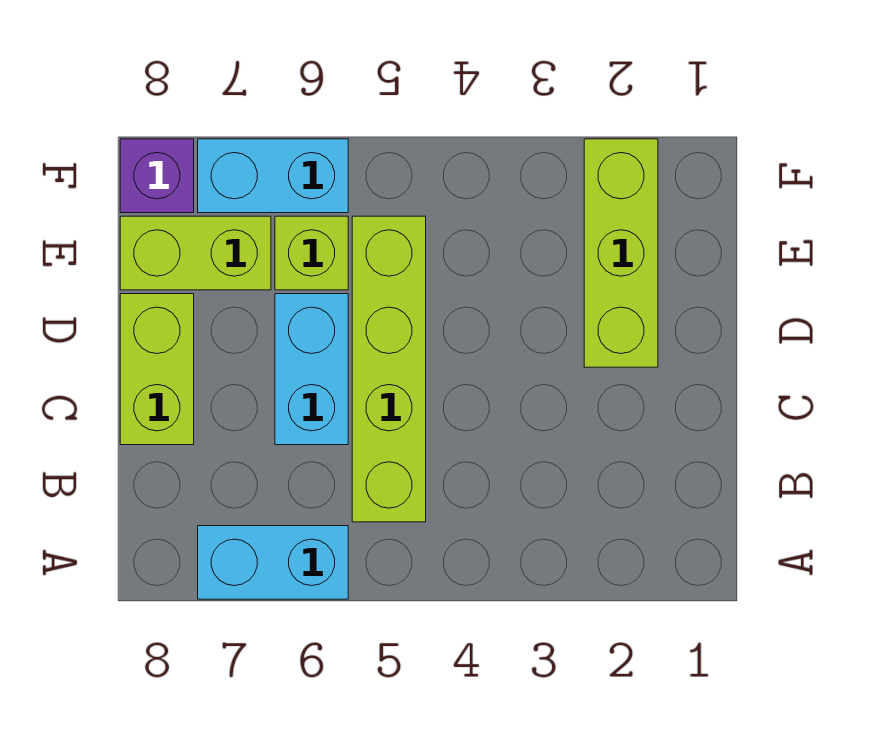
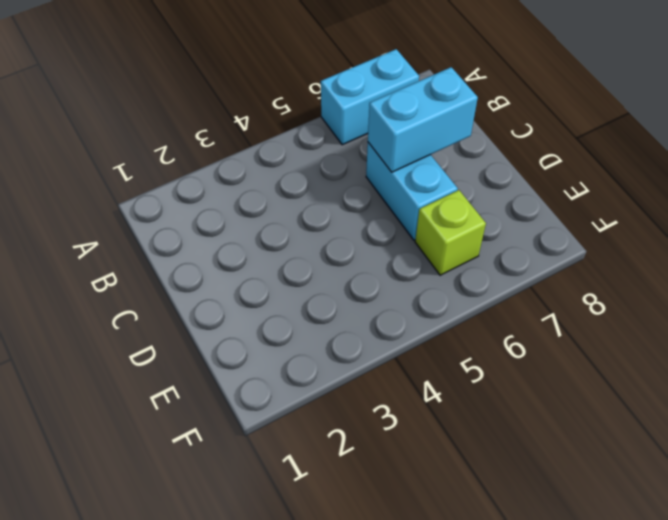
cyan brick C6:C7 level 2 -> cyan brick F6:F7 level 1
none -> lime brick B5:E5 level 1
none -> lime brick C8:D8 level 1

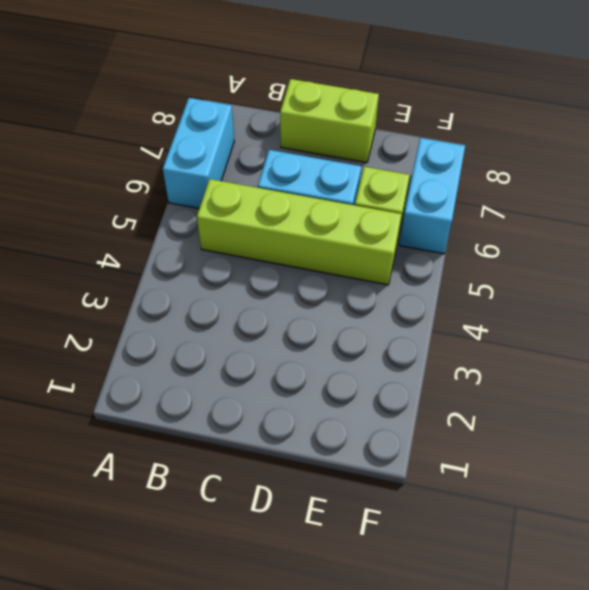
none -> lime brick D2:F2 level 1
none -> lime brick E7:E8 level 1

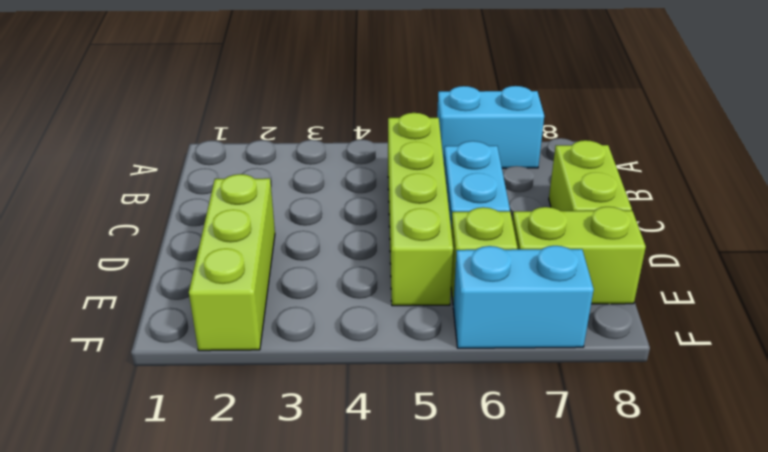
none -> purple brick F8 level 1

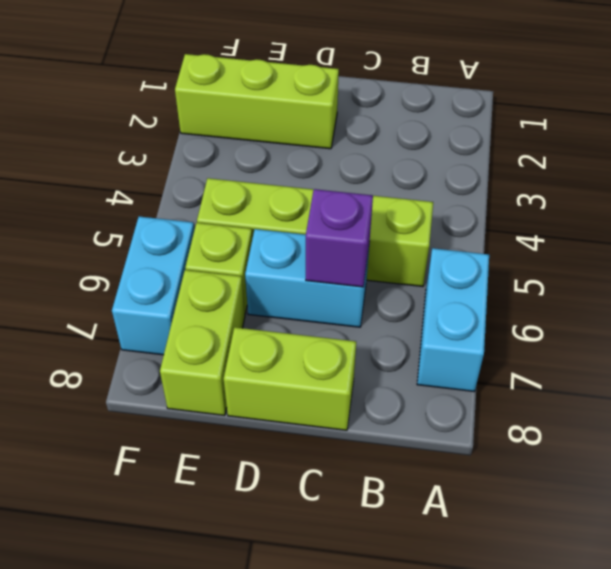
purple brick C6 level 2 -> purple brick F8 level 1

